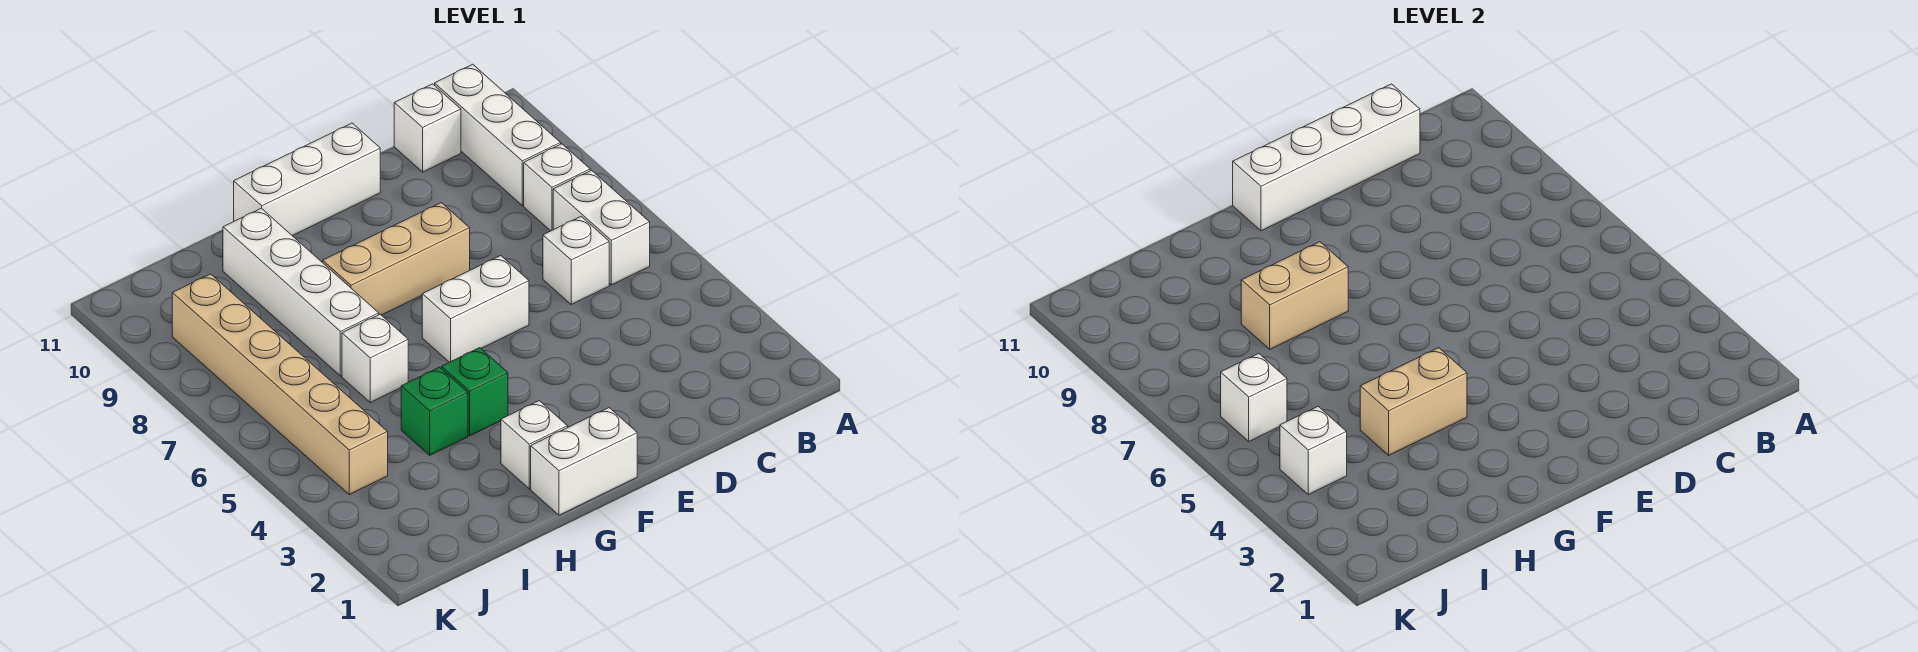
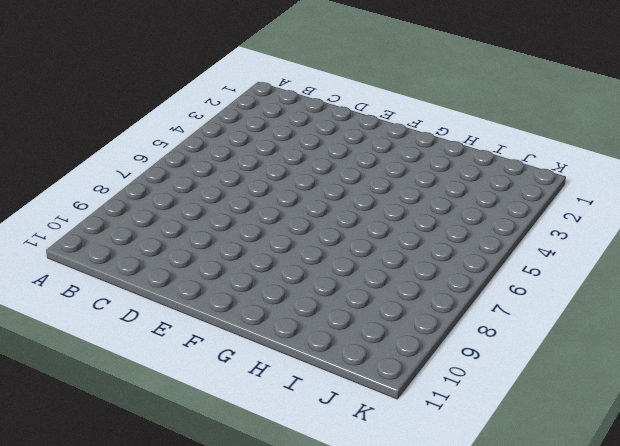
none -> white brick B6:B7 level 1
none -> white brick B8 level 1
none -> white brick B9:B11 level 1

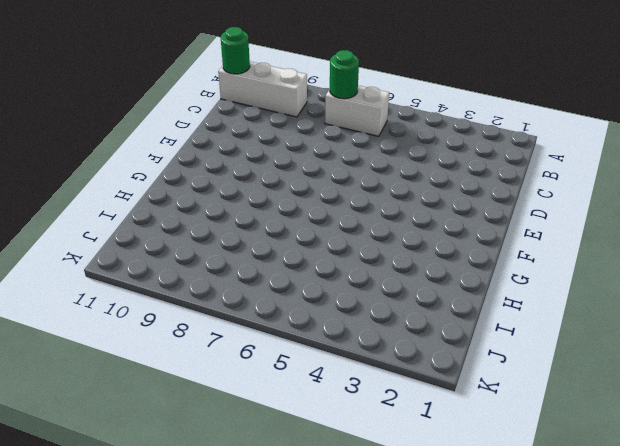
green round brick B7 level 2 -> none
green round brick B11 level 2 -> none
none -> white brick B8 level 1
none -> white brick C6 level 1
none -> white brick C11 level 1

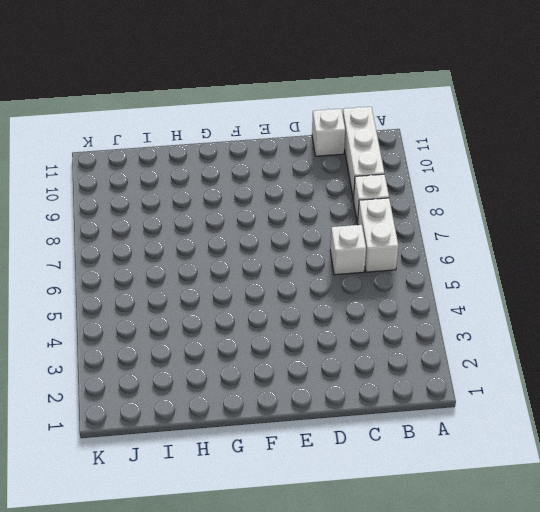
none -> white brick E6:F6 level 1
none -> tan brick E8:G8 level 1
none -> white brick E11:G11 level 1

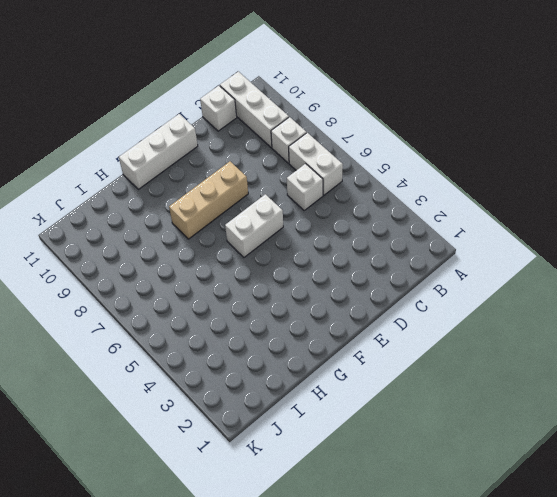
none -> white brick F1:G1 level 1
none -> white brick G2 level 1
none -> green brick G4 level 1

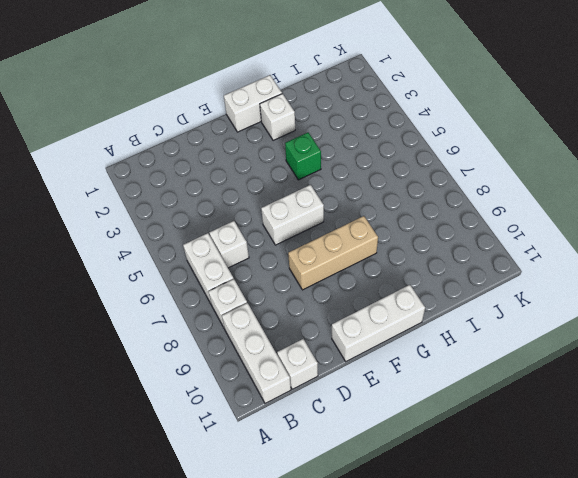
none -> green brick H4 level 1
none -> white brick H6 level 1
none -> white brick H7:H10 level 1

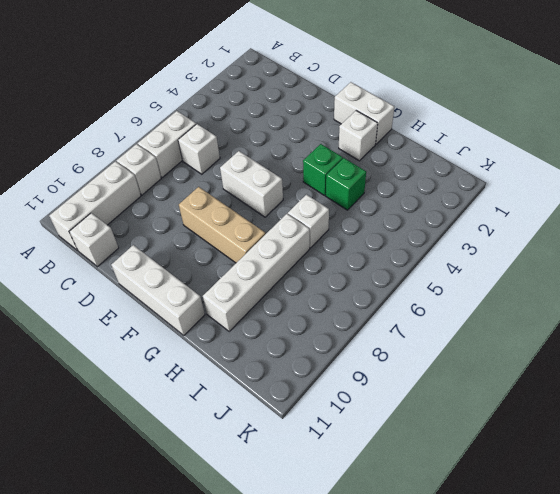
none -> tan brick J4:J9 level 1
none -> white brick C11:F11 level 2
none -> tan brick G4:H4 level 2

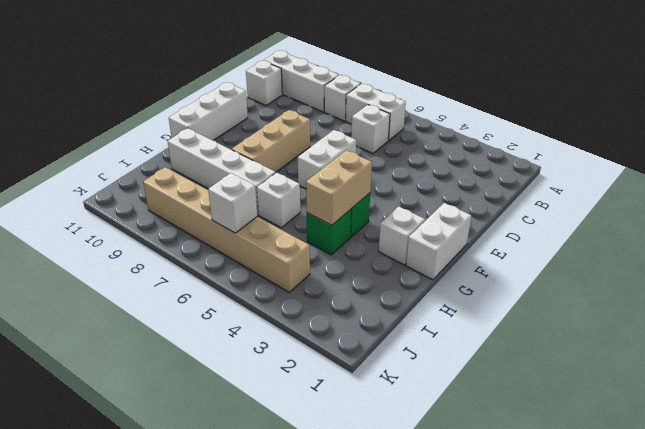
none -> white brick C11:F11 level 2
none -> tan brick G8:H8 level 2
none -> white brick J4 level 2

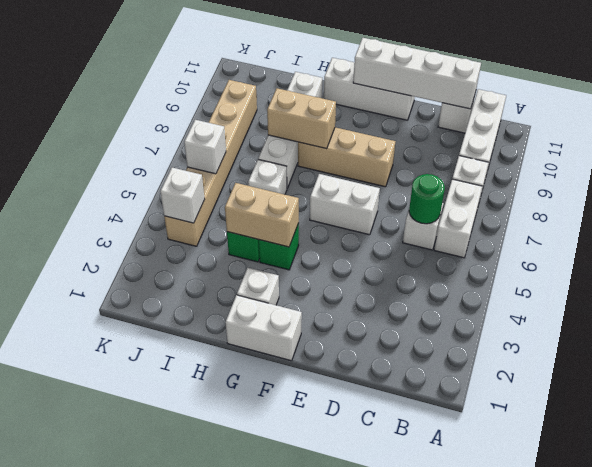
green round brick C6 level 2 -> none

